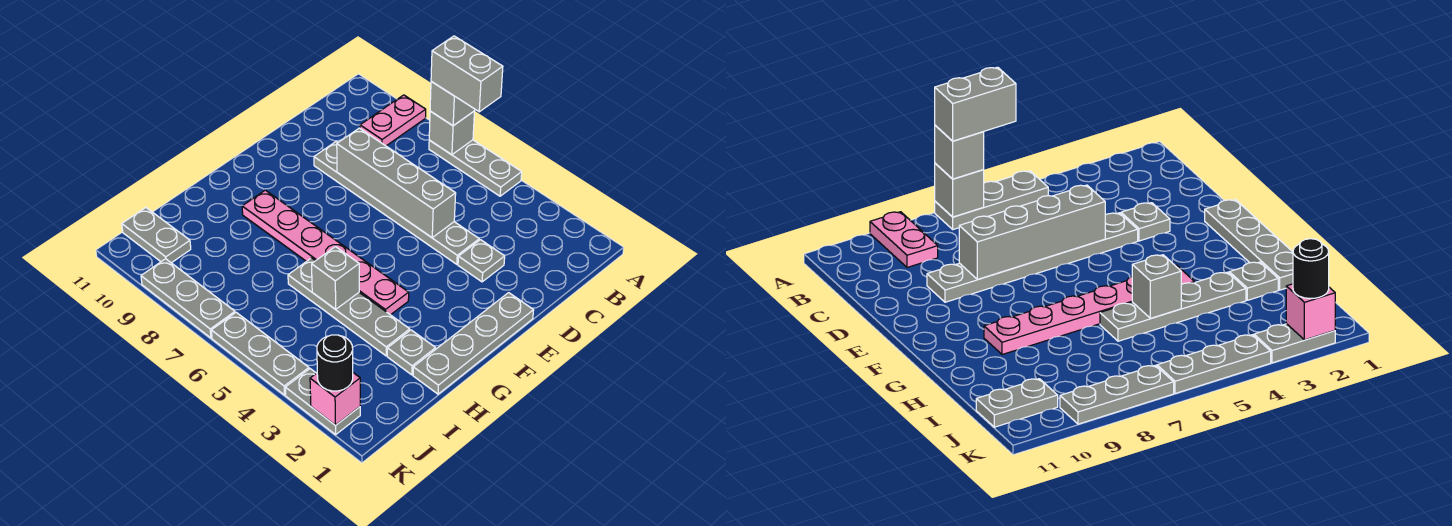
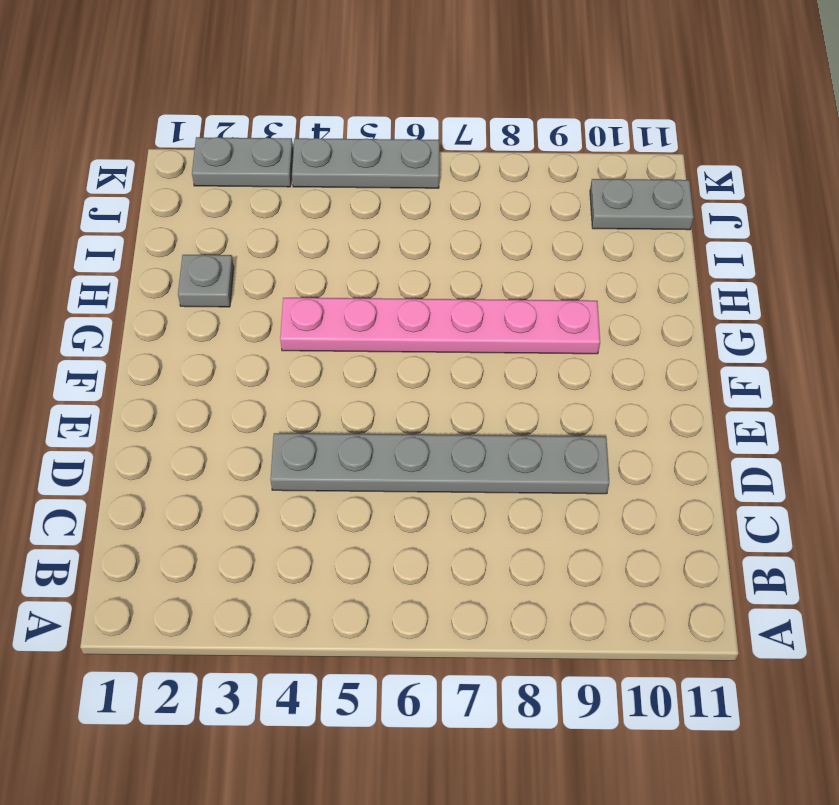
none -> grey plate A5:A7 level 1
none -> pink plate A9:B9 level 1
none -> grey plate D3 level 1

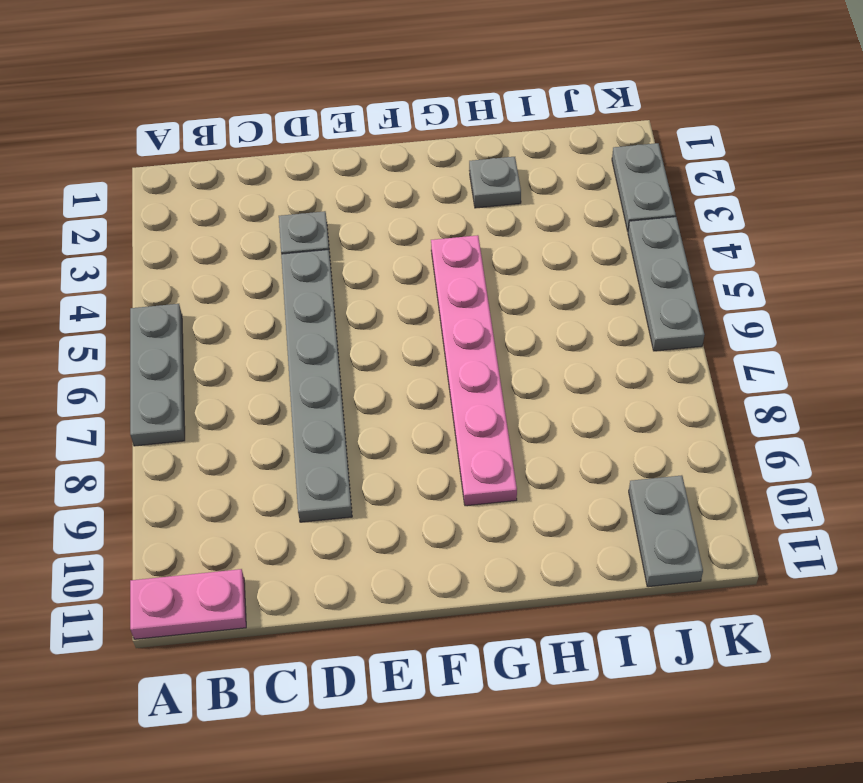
pink plate A11:B11 level 1 -> pink plate A9:B9 level 1
none -> grey plate E1:H1 level 1
none -> grey plate H3:H6 level 1
none -> grey plate K7:K9 level 1

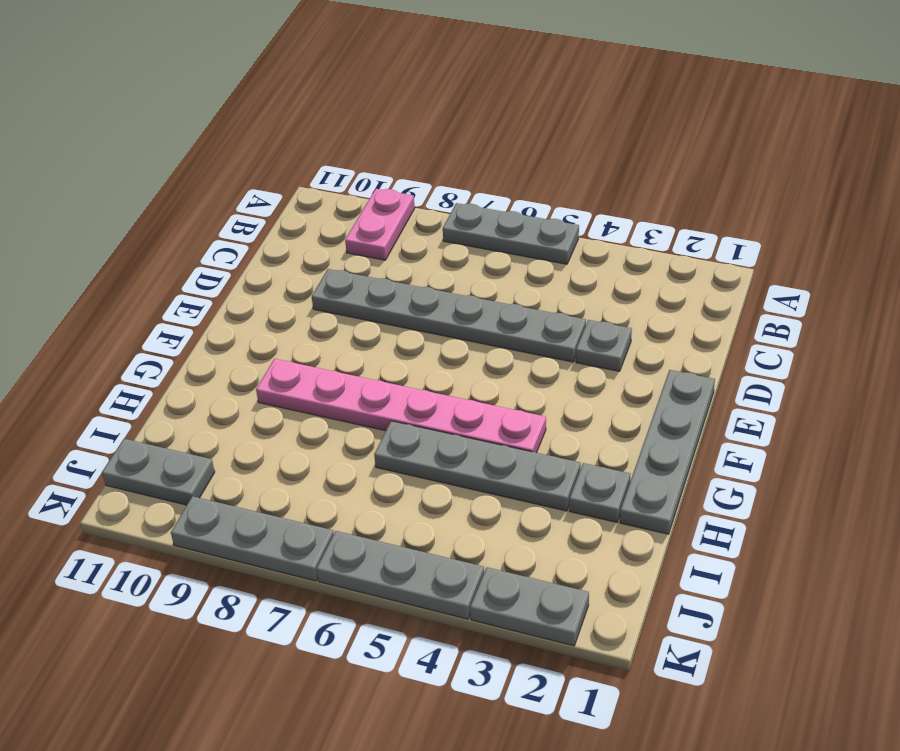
none -> grey brick A7 level 2
none -> grey brick D5:D8 level 2
none -> grey brick H5 level 2

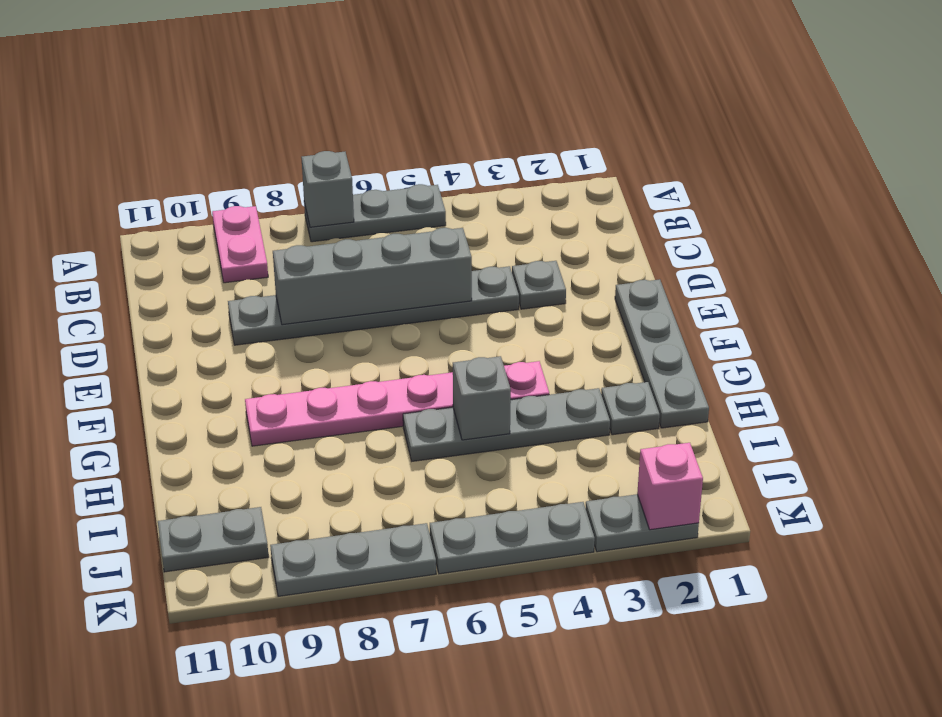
none -> grey brick A7 level 3
none -> black round brick K2 level 3
none -> grey brick A6:A7 level 4

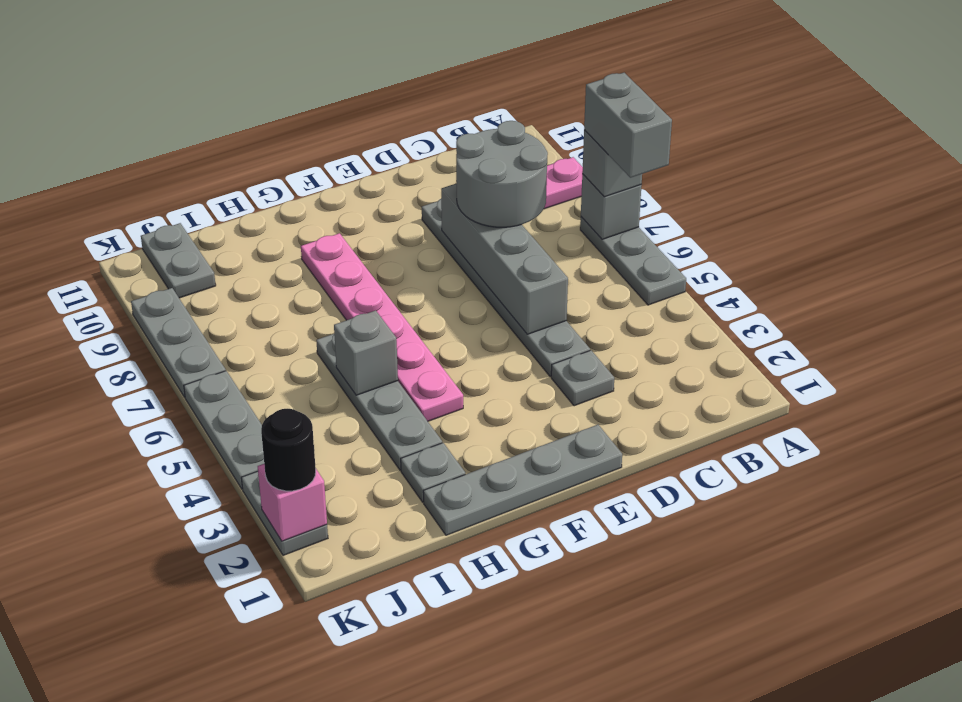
grey round brick C7:D8 level 3 -> none

